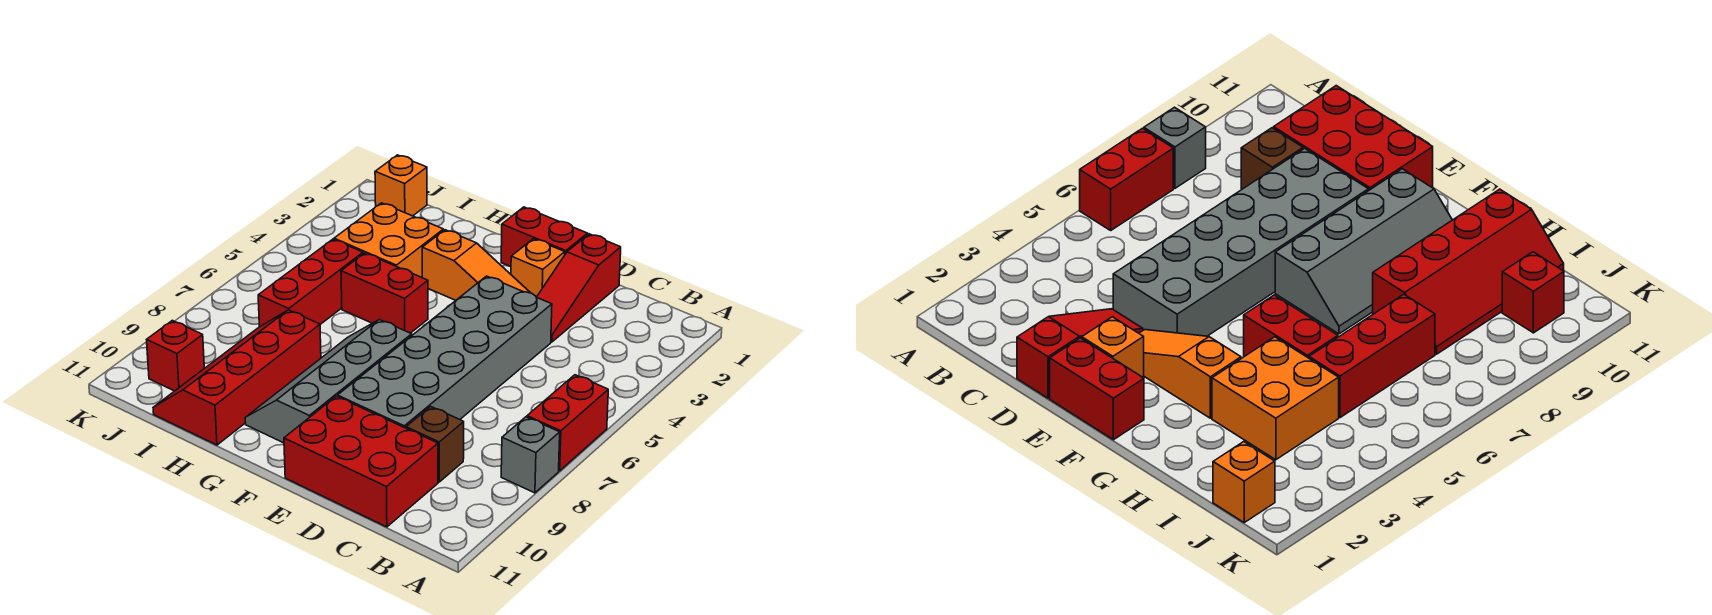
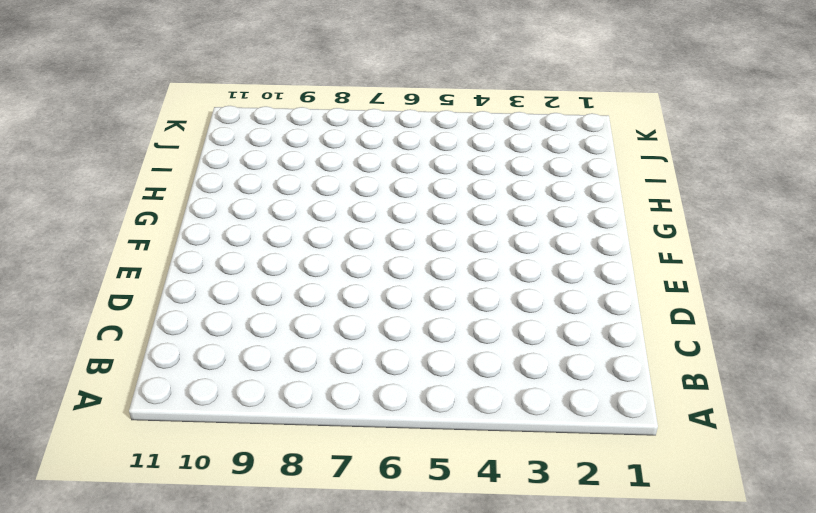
none -> red brick A6:A7 level 1
none -> grey brick A8 level 1
none -> brown brick C9 level 1

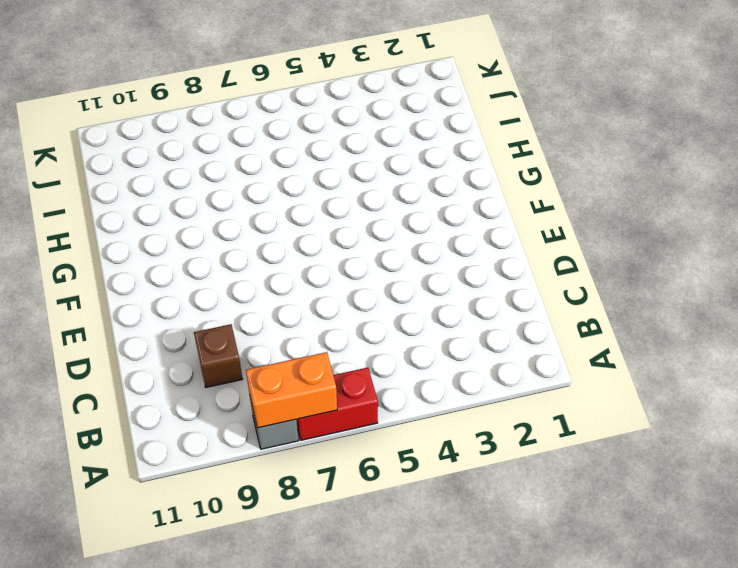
orange brick A7:A8 level 2 -> none
none -> red brick C10:E11 level 1
none -> red slope D1:D3 level 1 top 1
none -> grey brick D4:E9 level 1

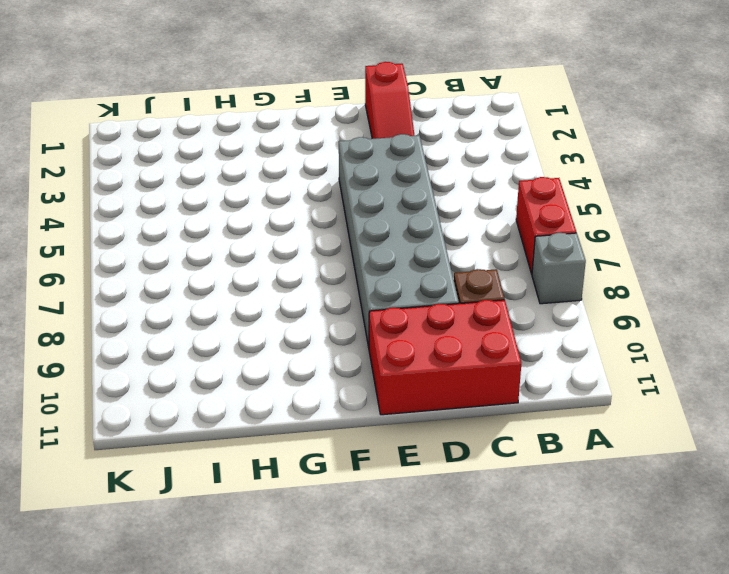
none -> red brick E1:F1 level 1
none -> orange brick E2 level 1
none -> orange slope E3:G3 level 1 top G

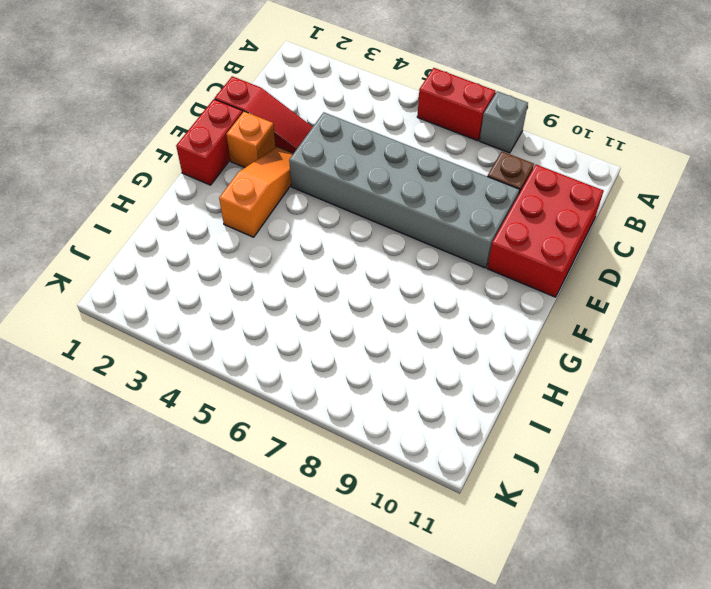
none -> grey slope F7:G10 level 1 top F
none -> red brick G5:H5 level 1
none -> orange brick H3:I4 level 1

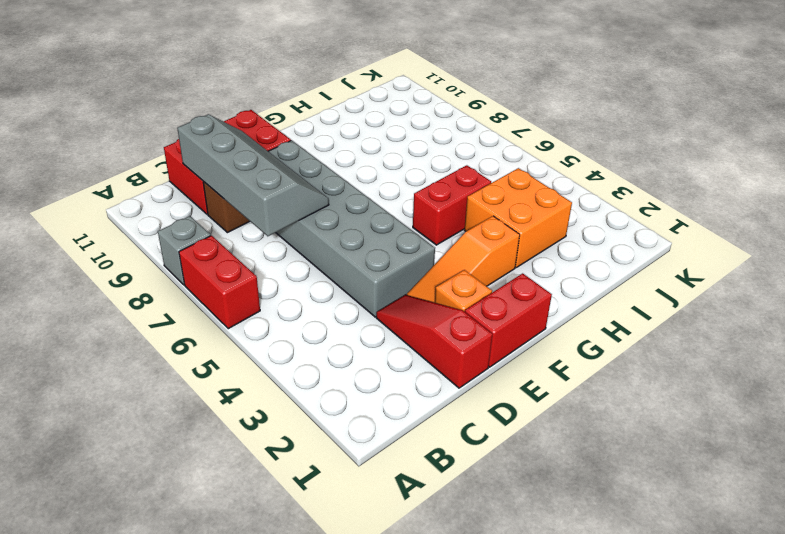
grey slope C7:D10 level 2 top C -> grey slope F7:G10 level 1 top F
none -> red slope H8:I11 level 1 top H
none -> red brick I5:I7 level 1
none -> orange brick J1 level 1

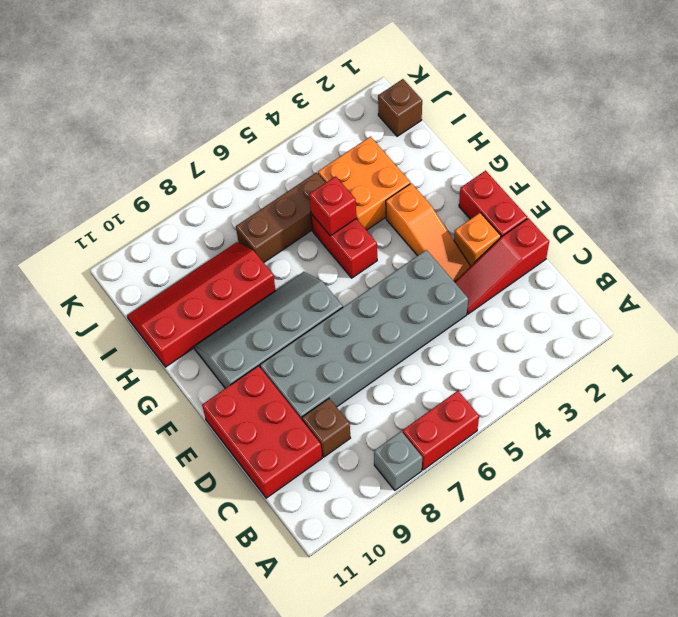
red brick H5 level 2 -> red brick J10 level 1
brown brick I5:I7 level 1 -> red brick I5:I7 level 1
brown brick J1 level 1 -> orange brick J1 level 1

